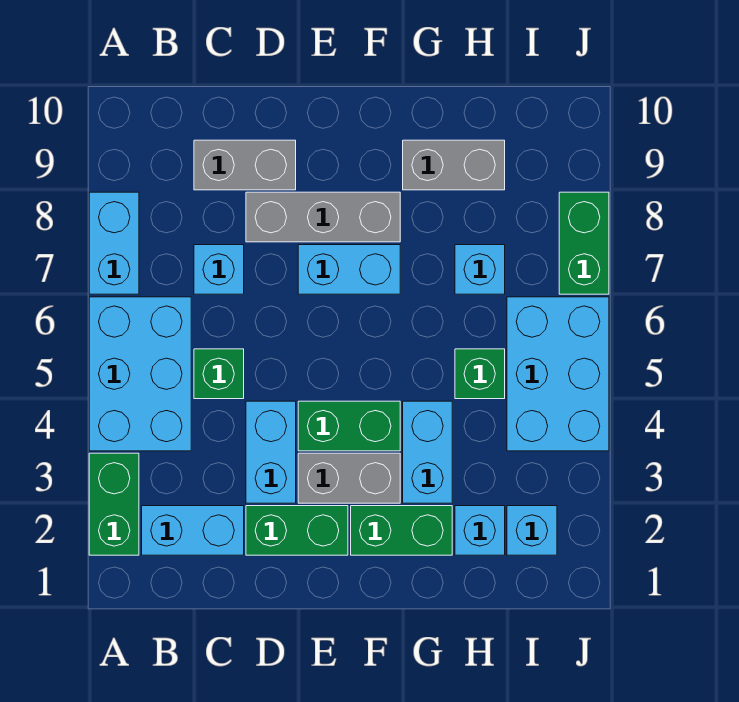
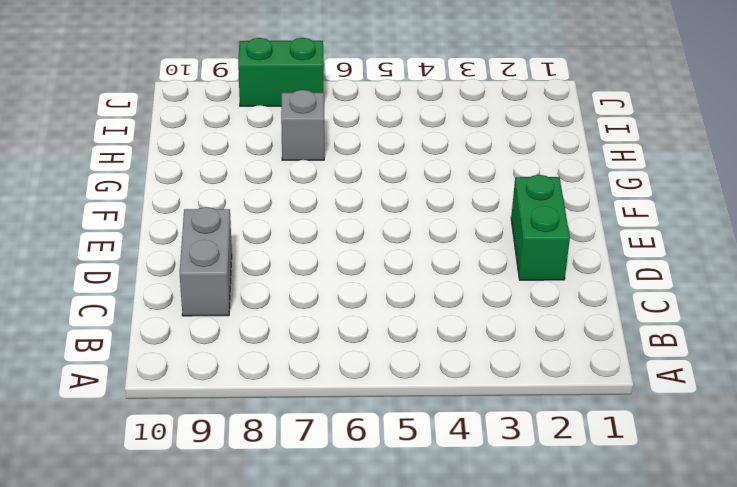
grey brick H7 level 1 -> cyan brick H7 level 1
none -> green brick A2:A3 level 1
none -> cyan brick A4:B6 level 1
none -> cyan brick A7:A8 level 1

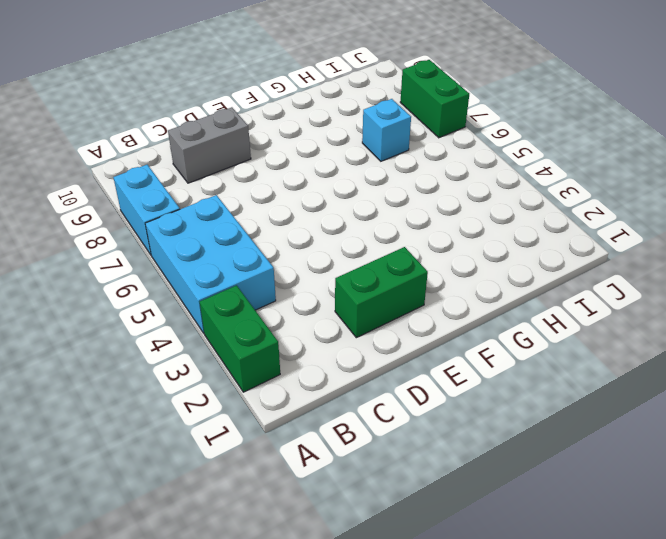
none -> cyan brick B2:C2 level 1
none -> green brick C5 level 1
none -> cyan brick C7 level 1

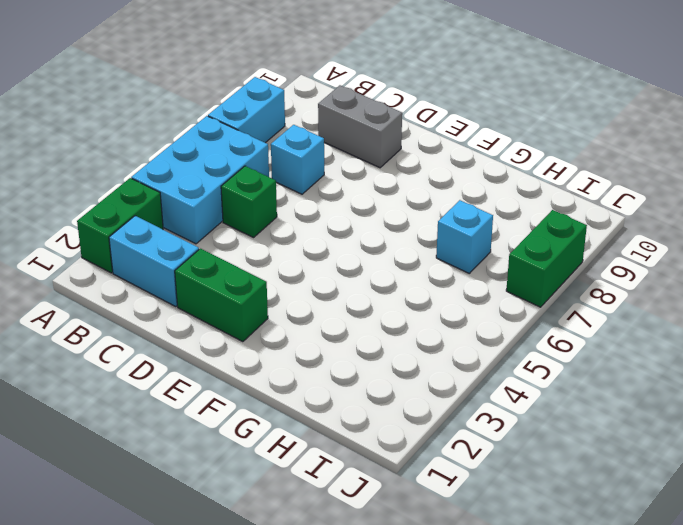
none -> cyan brick D3:D4 level 1
none -> grey brick D8:F8 level 1
none -> grey brick E3:F3 level 1

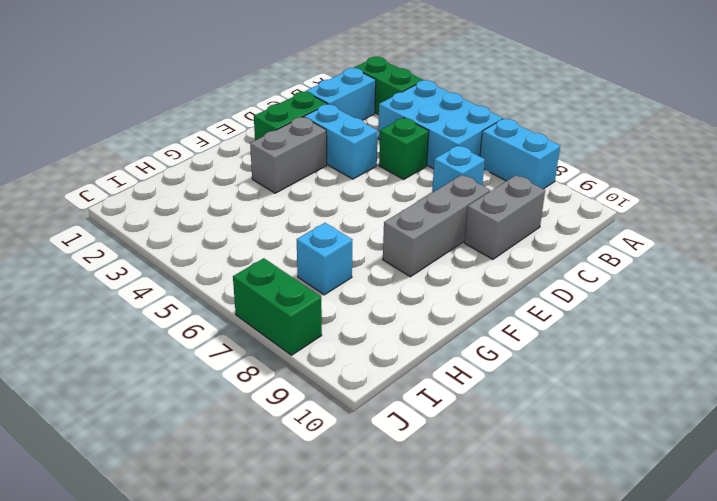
none -> green brick E4:F4 level 1
none -> cyan brick E7:F7 level 1
none -> green brick F2:G2 level 1

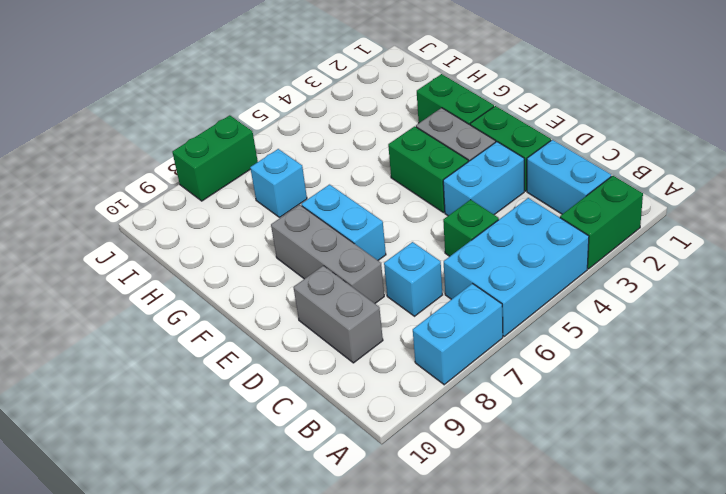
none -> cyan brick G3:G4 level 1
none -> grey brick G9:H9 level 1
none -> cyan brick H2 level 1

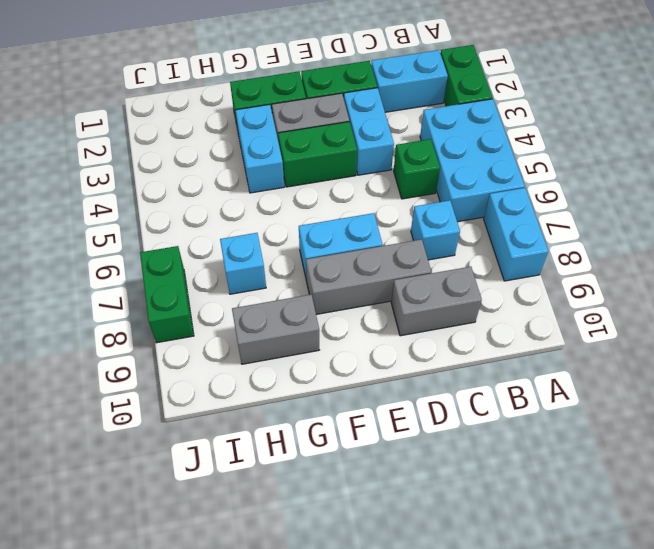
none -> cyan brick H2 level 1
none -> green brick H5 level 1
none -> cyan brick I2 level 1

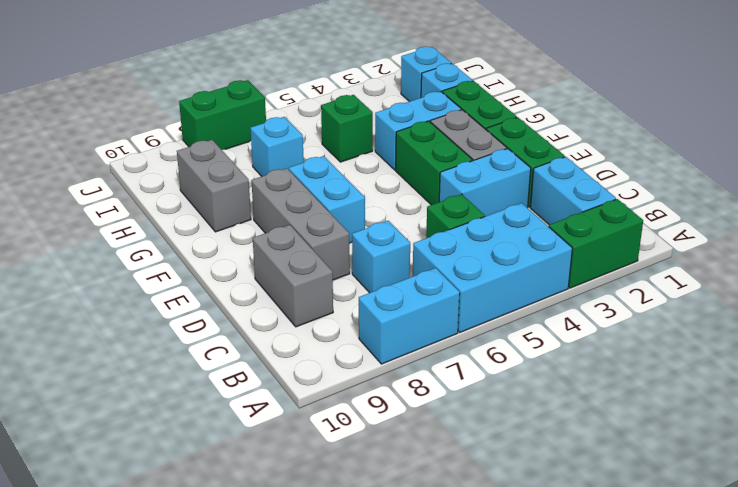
none -> cyan brick I4:J6 level 1

